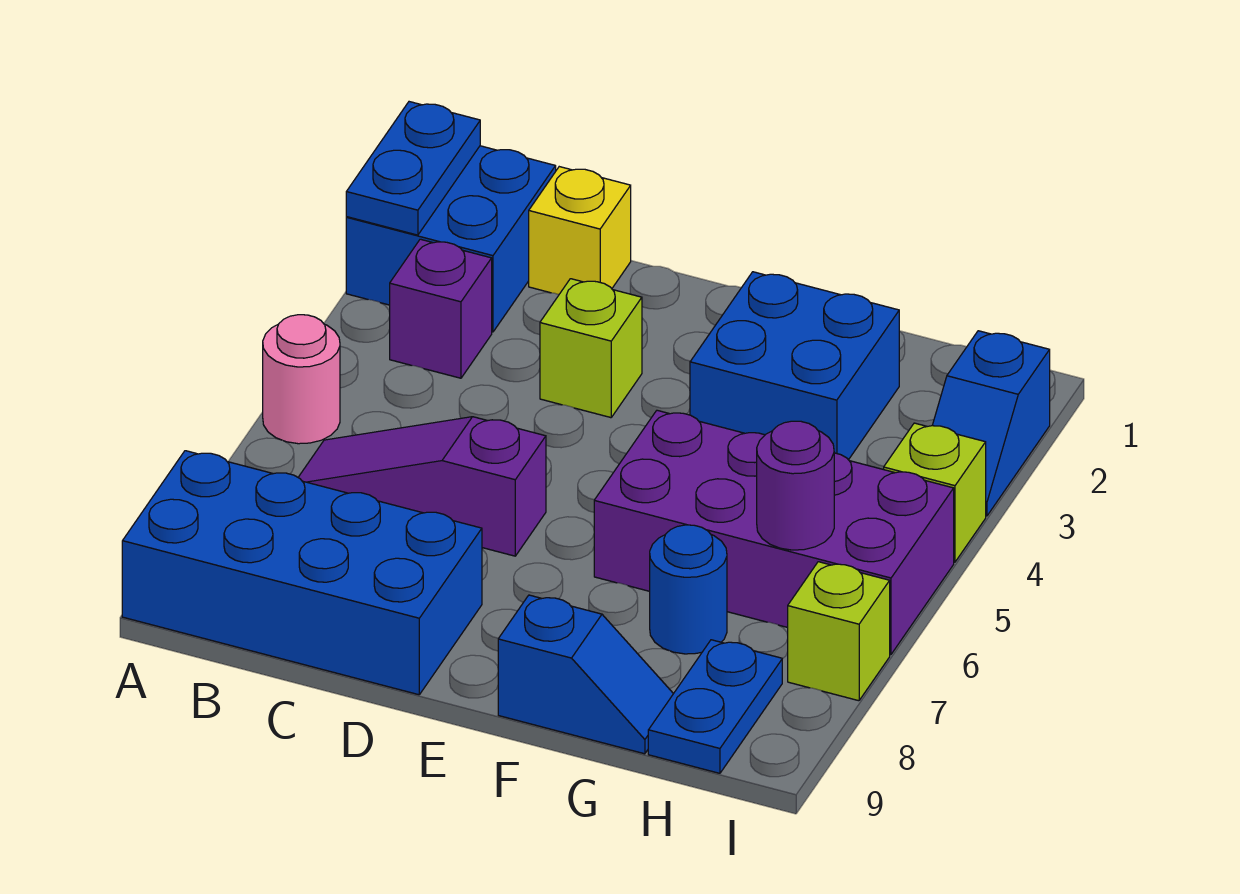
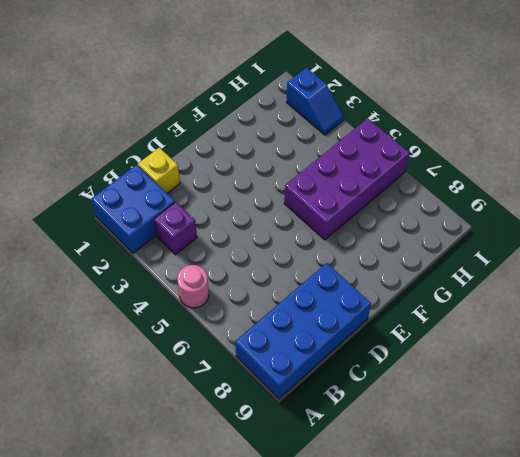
none -> purple slope B6:D6 level 1 top D
none -> lime brick D3 level 1
none -> blue brick F2:G3 level 1

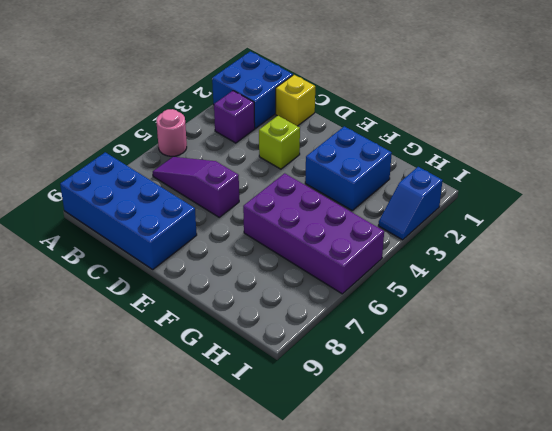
none -> blue slope F9:G9 level 1 top F
none -> blue round brick G7 level 1
none -> blue plate H8:H9 level 1

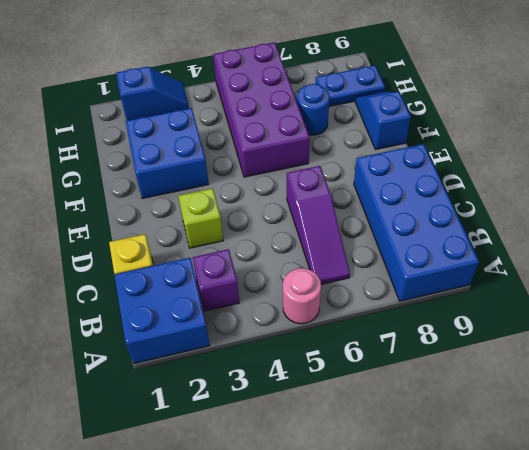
none -> lime brick I4 level 1
none -> lime brick I7 level 1
none -> blue plate A1:A2 level 2

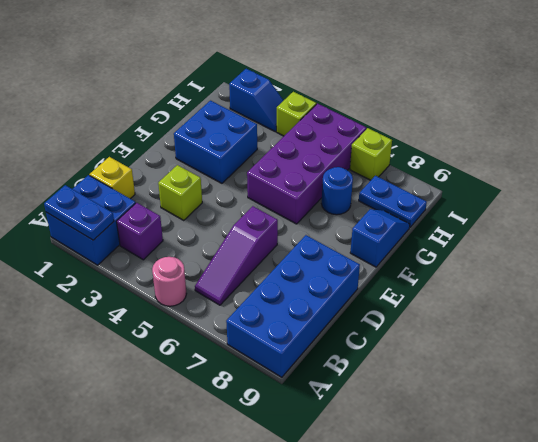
none -> purple round brick H6 level 2

